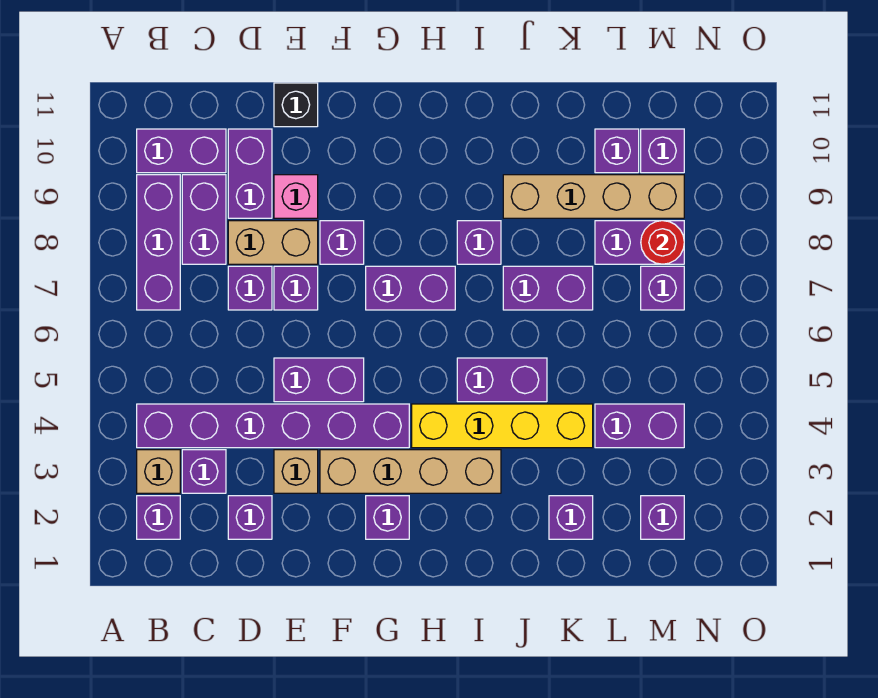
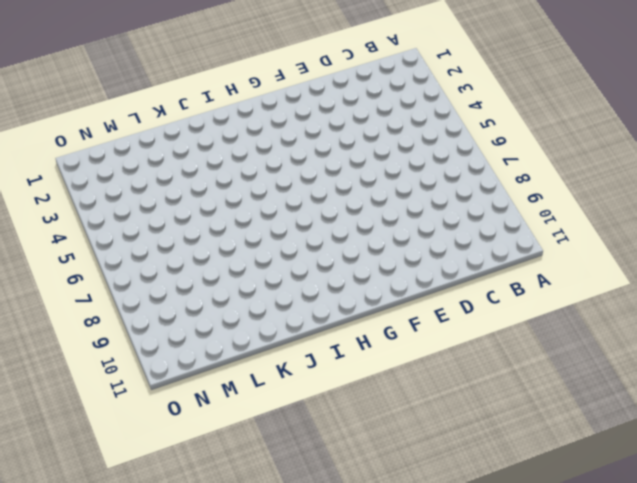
none -> purple brick B2 level 1
none -> tan brick B3 level 1
none -> purple brick B4:G4 level 1
none -> purple brick B7:B9 level 1

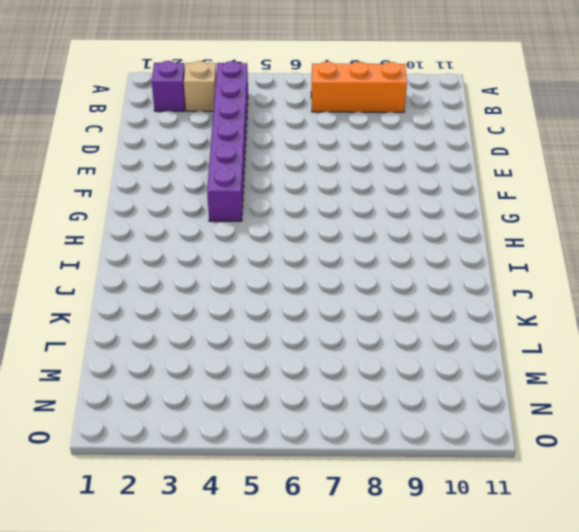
orange brick B7:B9 level 1 -> purple brick B7:B9 level 1
none -> purple brick B10:C10 level 1
none -> purple brick C3 level 1
none -> purple brick C8:C9 level 1
none -> purple brick D2 level 1

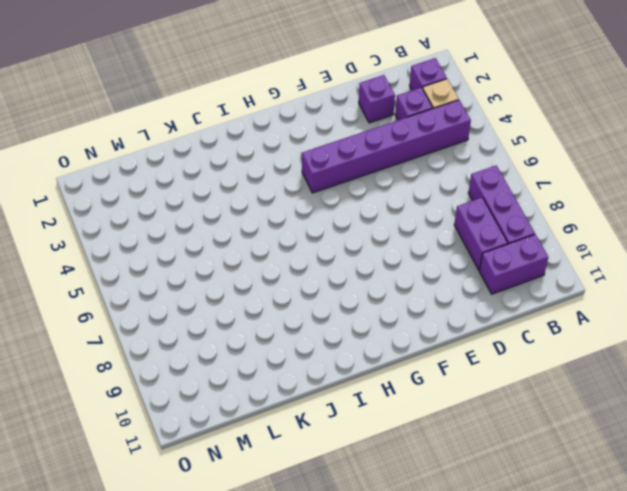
none -> purple brick D7 level 1
none -> tan brick D8:E8 level 1
none -> purple brick D9:D10 level 1
none -> tan brick E3 level 1

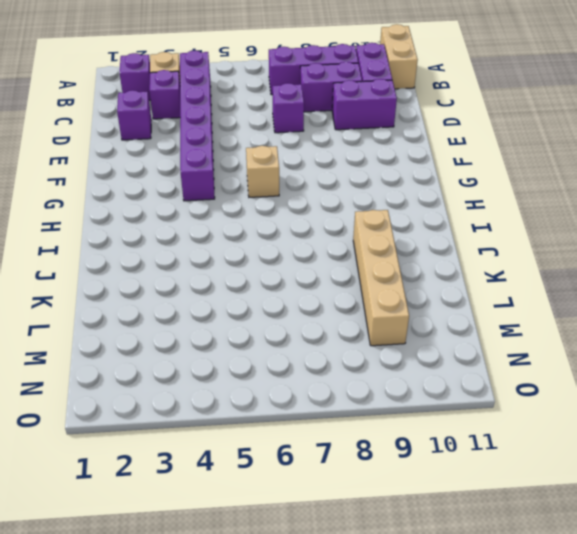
tan brick A11:B11 level 1 -> tan brick D8:E8 level 1
tan brick G6 level 1 -> tan brick E3 level 1
none -> purple brick E5:F5 level 1
none -> purple brick E7 level 1
none -> pink brick E9 level 1
none -> black brick E11 level 1

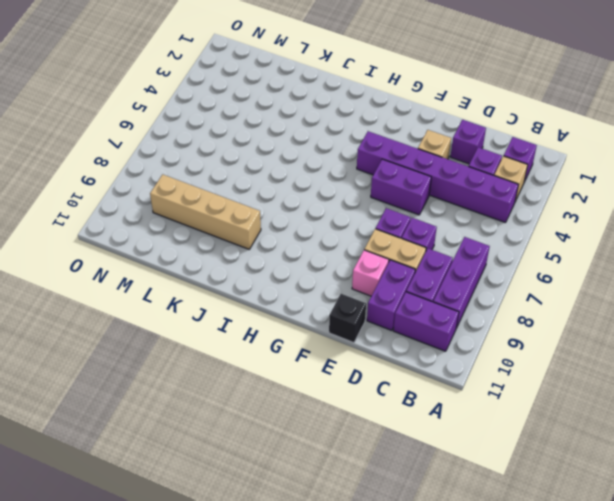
none -> tan brick F3:I3 level 1
none -> purple brick F8 level 1
none -> purple brick G2 level 1
none -> purple brick G7:H7 level 1

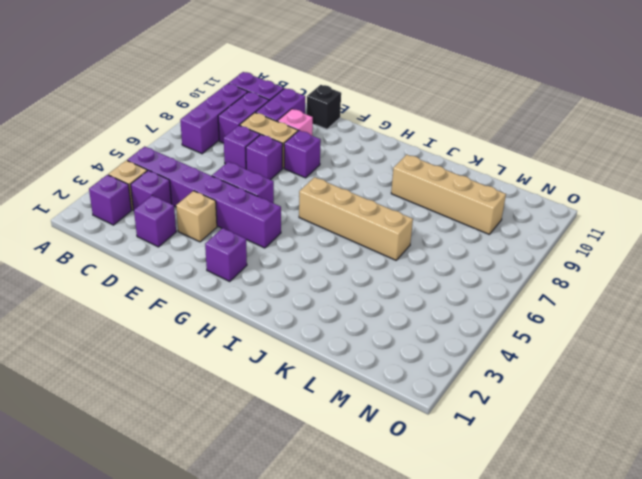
tan brick H6:K6 level 1 -> tan brick F3:I3 level 1
none -> purple brick G7:H7 level 1
none -> yellow brick H4:K4 level 1
none -> purple brick I5:J5 level 1
none -> purple brick I8 level 1

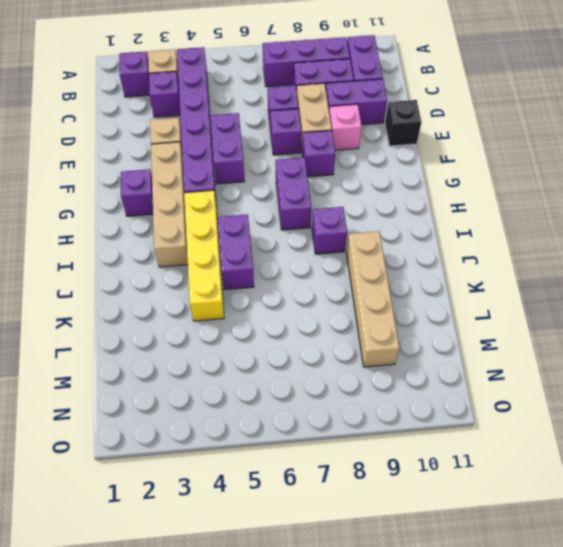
none -> purple brick D2 level 1
none -> purple brick J7:K7 level 1
none -> purple brick K2 level 1
none -> purple brick L4:M4 level 1

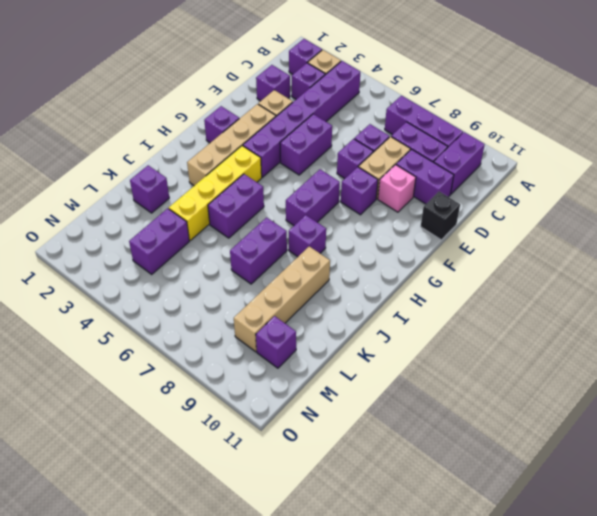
none -> purple brick L8:M8 level 1
none -> purple brick L10 level 1
none -> purple brick M2 level 1
none -> purple brick M7 level 1

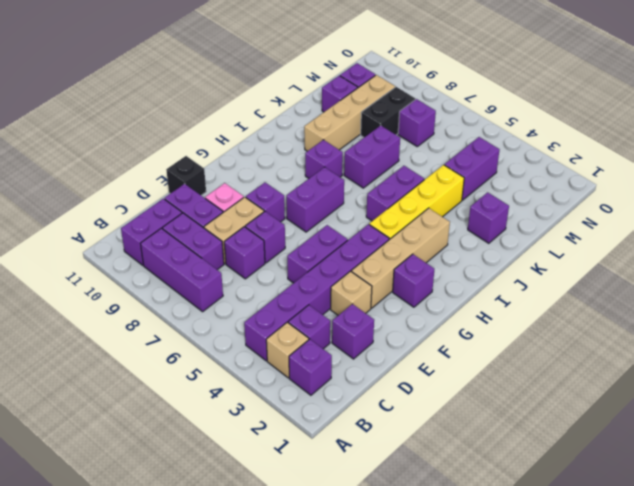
black brick L8:M8 level 1 -> purple brick L8:M8 level 1
none -> purple brick M2 level 1
none -> red round brick M8 level 2

